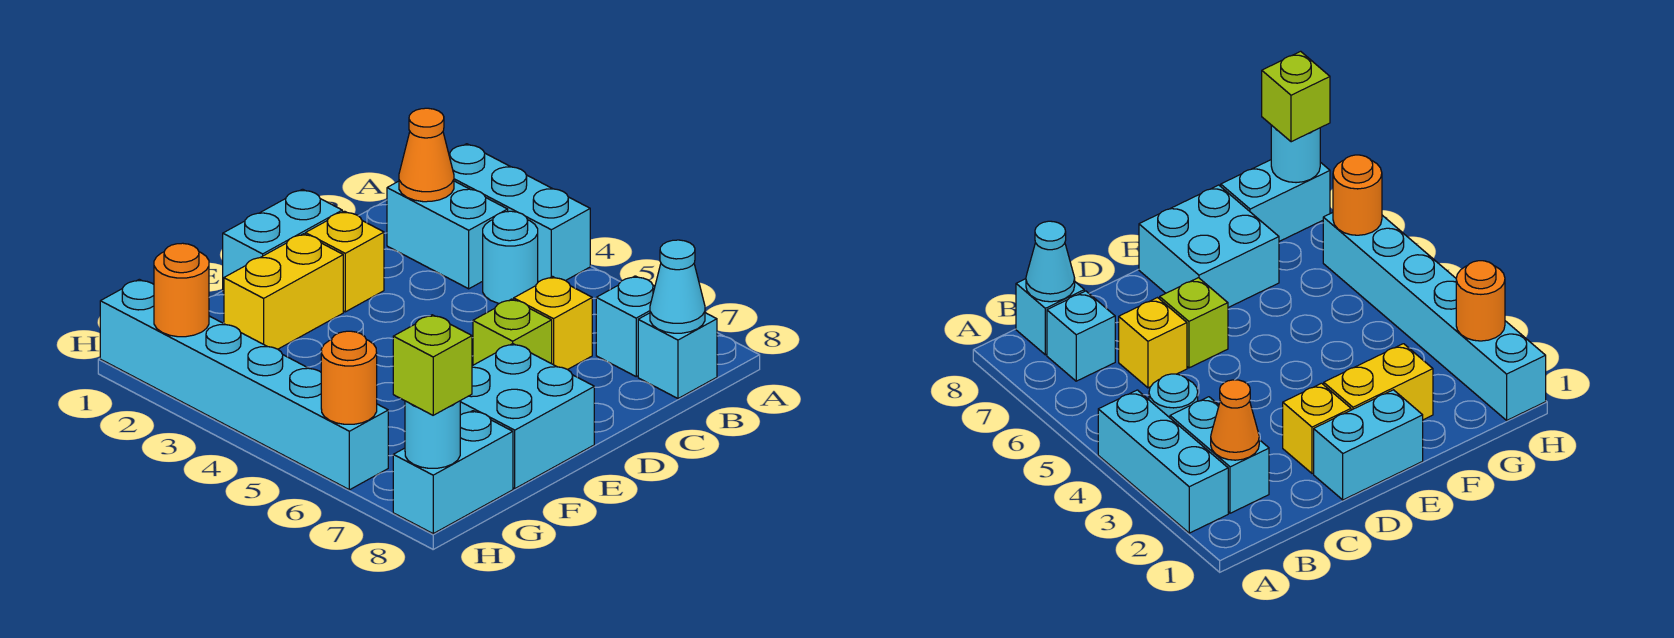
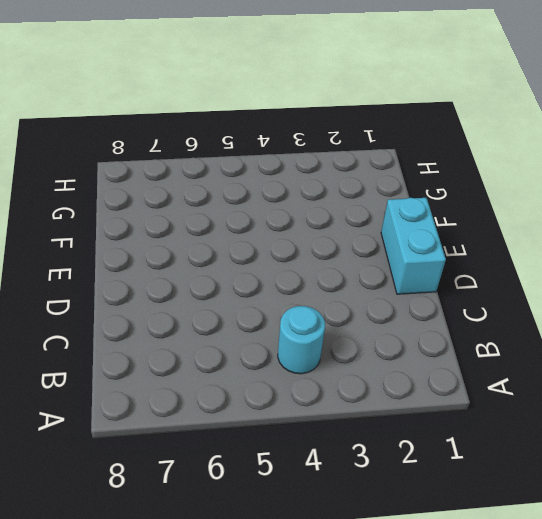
none -> cyan brick A2:A4 level 1
none -> cyan brick B2:B3 level 1
none -> cyan brick B7 level 1

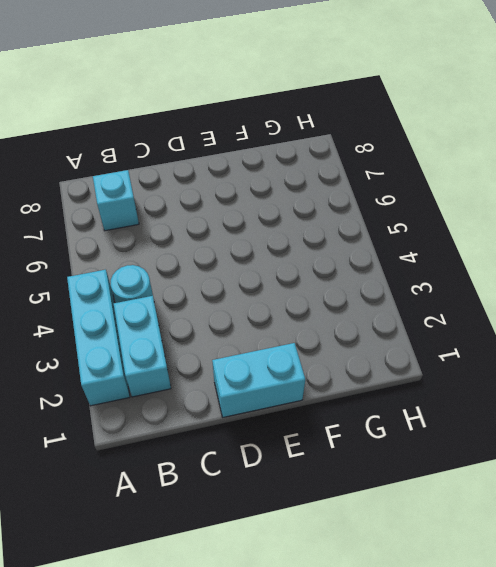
none -> cyan brick B8 level 1
none -> yellow brick C6 level 1
none -> yellow brick D2 level 1

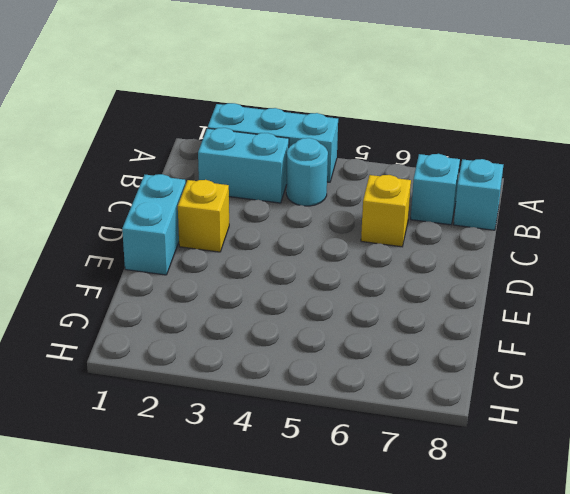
none -> lime brick D6 level 1
none -> yellow brick E2:F2 level 1
none -> cyan brick E7:F8 level 1

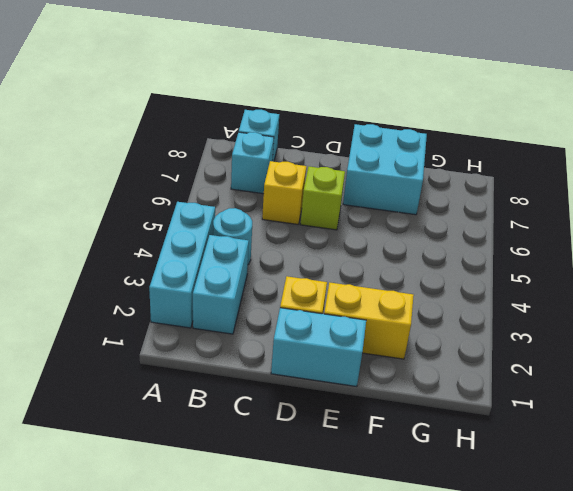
none -> cyan brick G8:H8 level 1
none -> cyan brick H1:H6 level 1
none -> orange cone B2 level 2

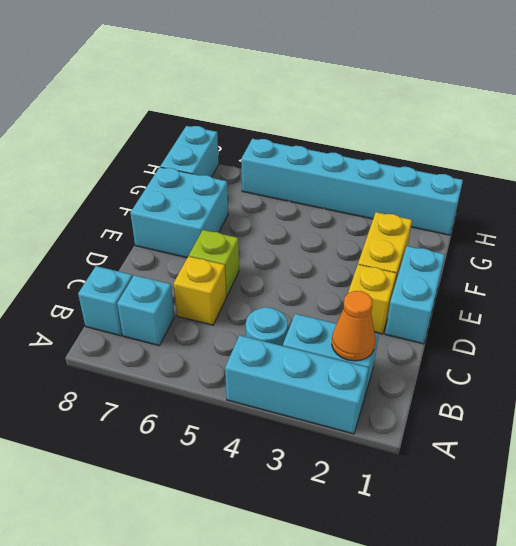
none -> cyan cone B8 level 2
none -> orange round brick H2 level 2
none -> orange round brick H6 level 2

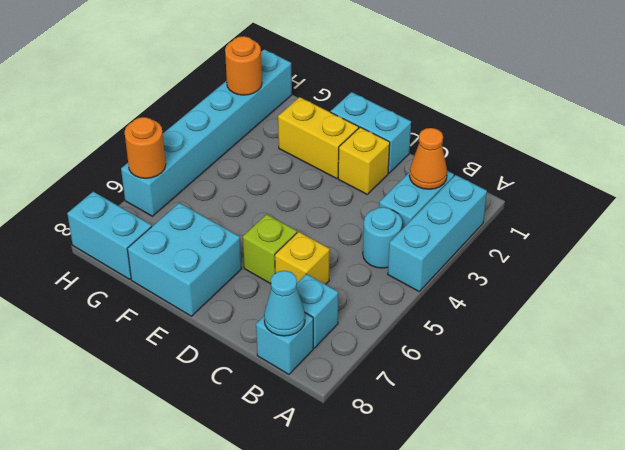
none -> cyan round brick H8 level 2
none -> lime brick H8 level 3

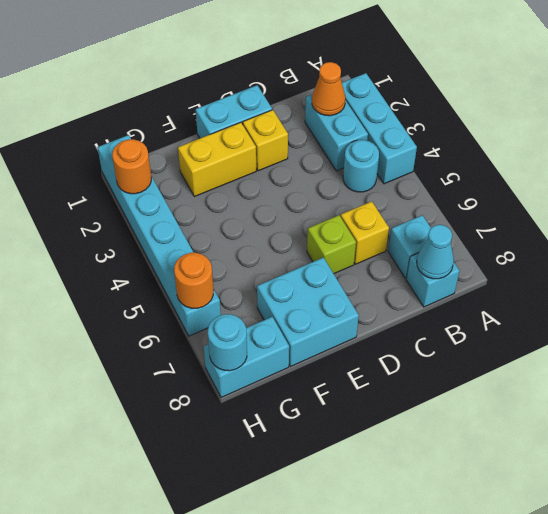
none -> lime brick H8 level 3

